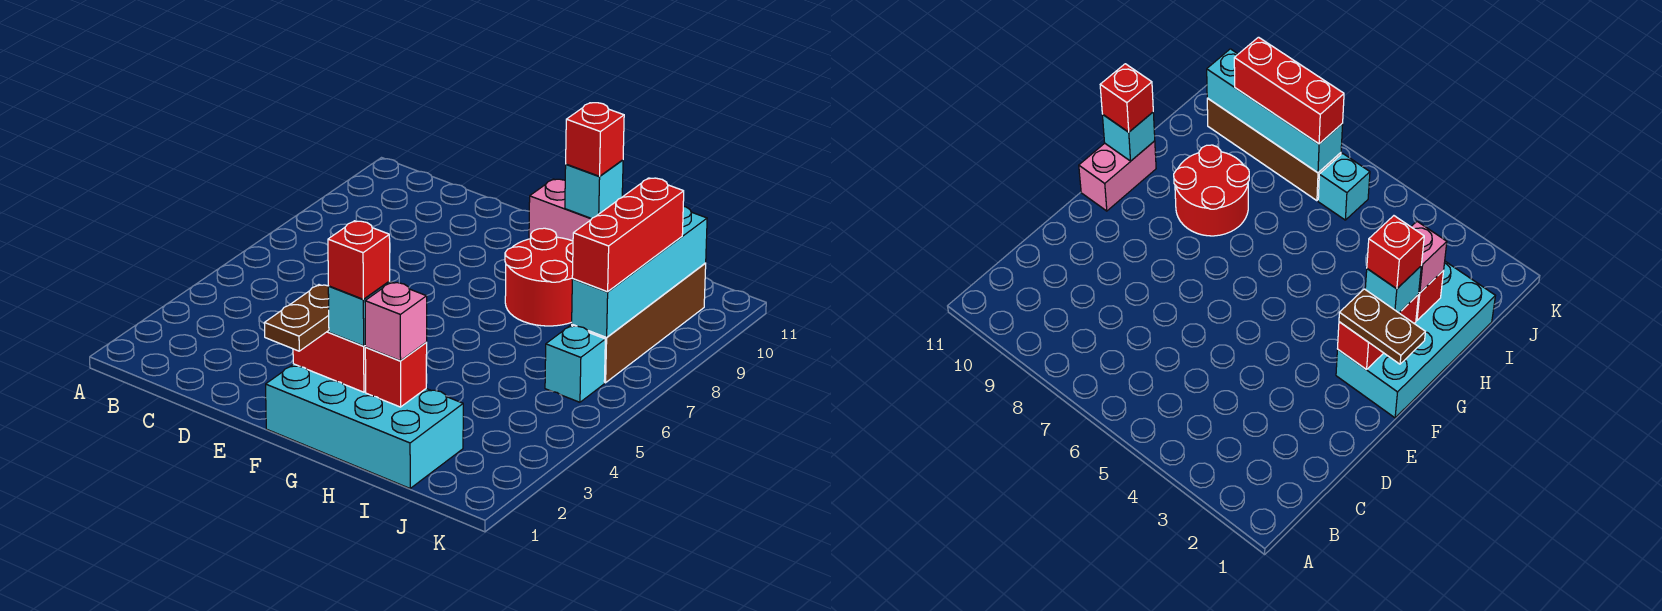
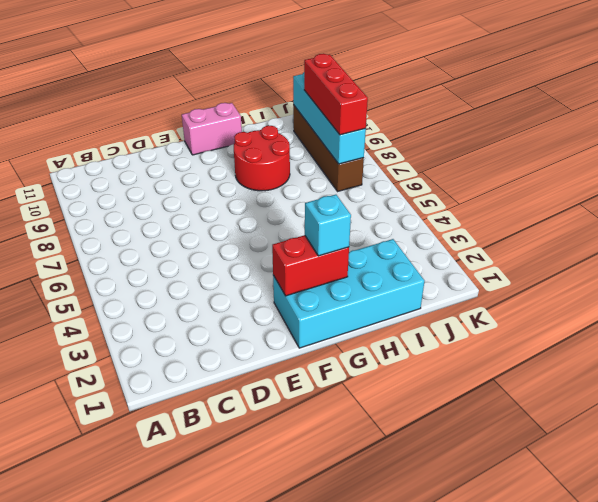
none -> cyan brick J6 level 1
none -> cyan brick G11 level 2
none -> red brick H2 level 2

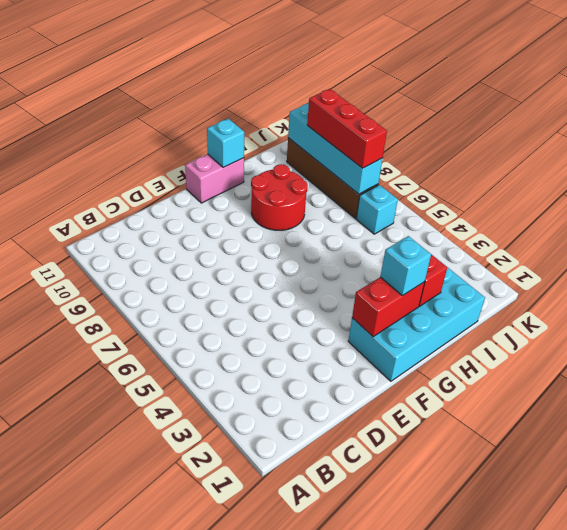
none -> brown plate F1:F2 level 3
none -> red brick G11 level 3
none -> pink brick H2 level 3

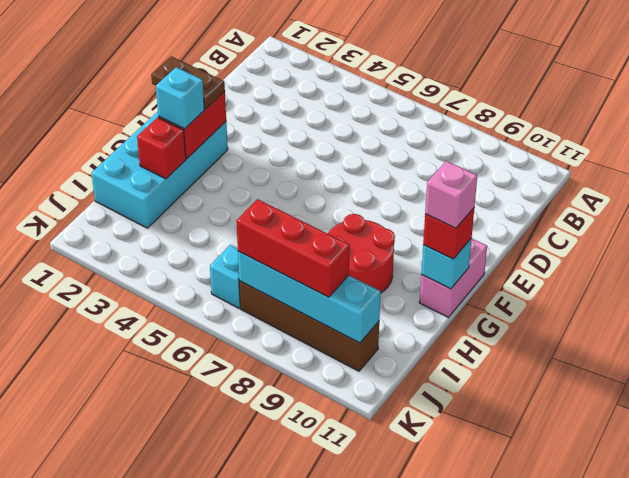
pink brick G11 level 4 -> pink brick H2 level 3
none -> red brick G2 level 4

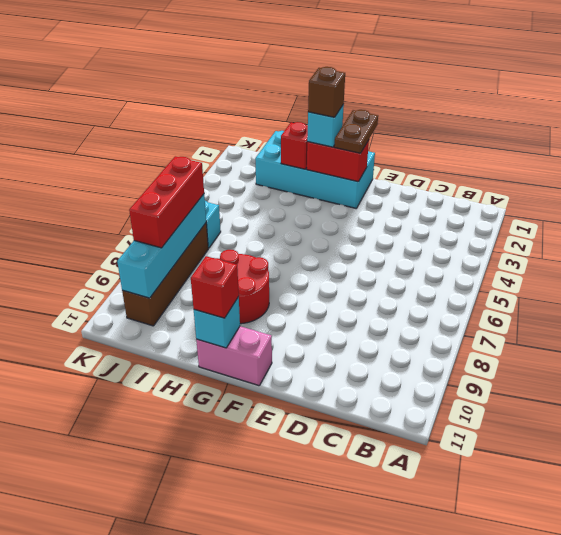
brown brick G2 level 4 -> red brick G2 level 4
none -> pink brick H2 level 3

